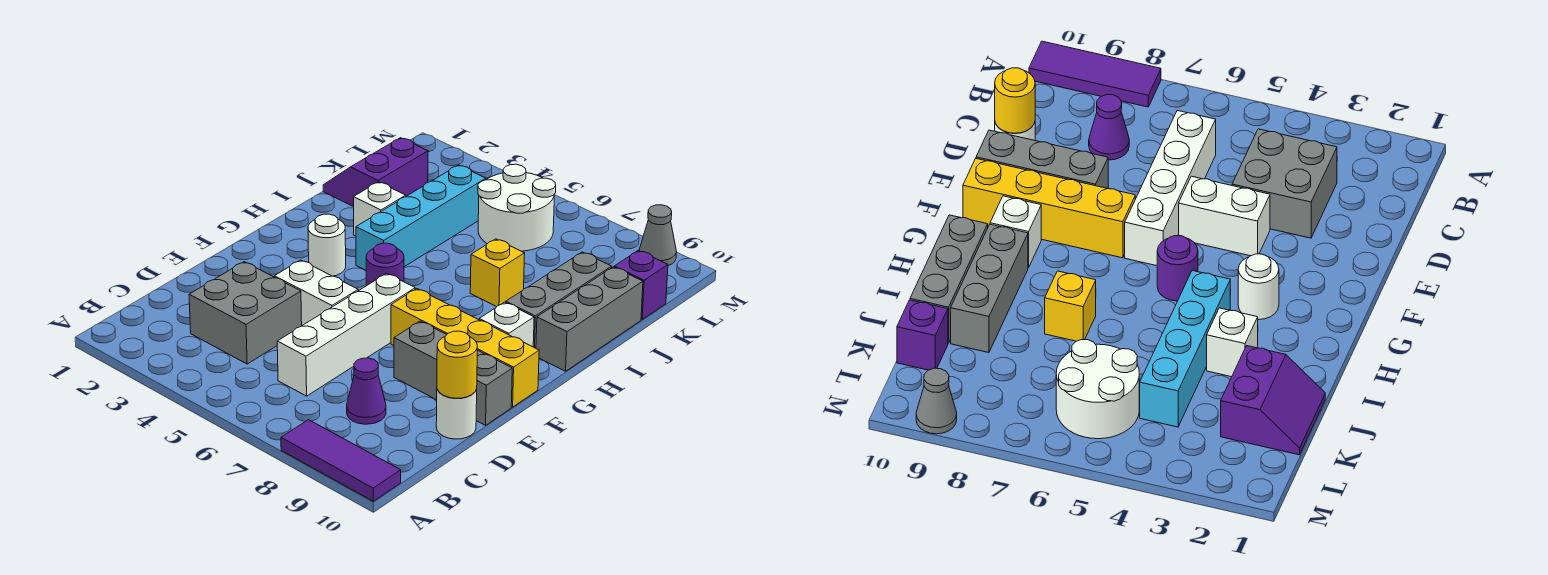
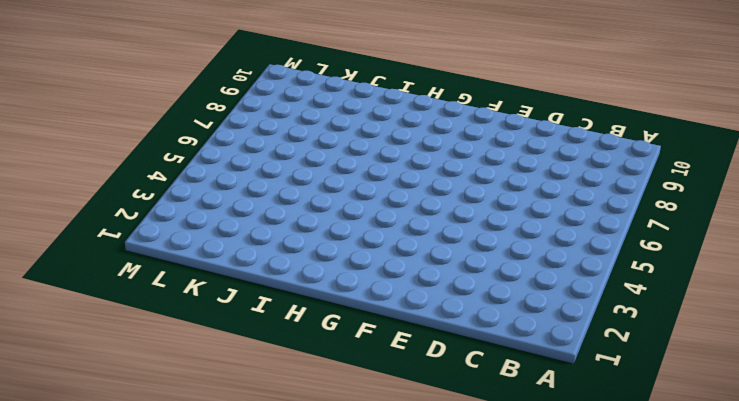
none -> purple tile A8:A10 level 1
none -> grey brick C3:D4 level 1
none -> white brick C6:F6 level 1

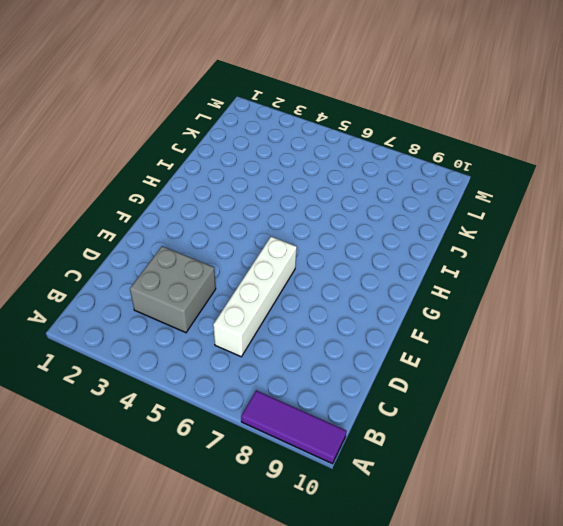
none -> purple cone C8 level 1
none -> white round brick D10 level 1
none -> white brick E4:E5 level 1

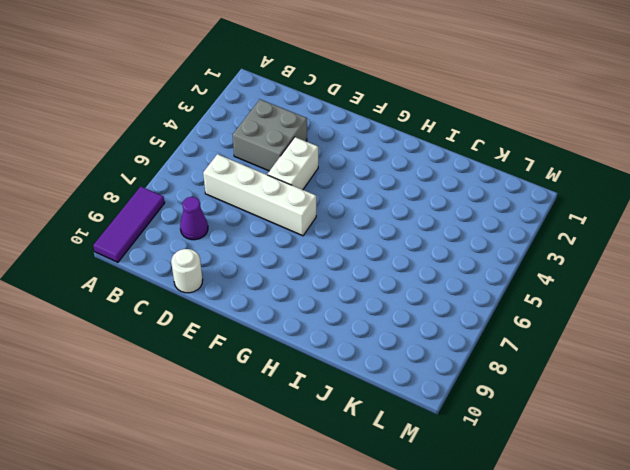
none -> grey brick E8:E10 level 1
none -> yellow brick F7:F10 level 1
none -> white round brick G3 level 1

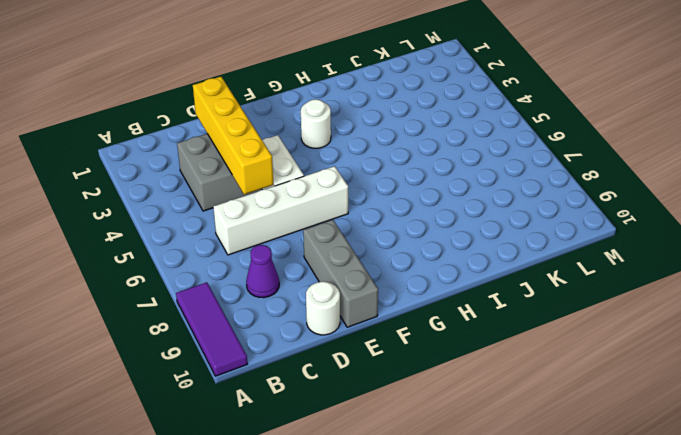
yellow brick D2:D5 level 2 -> yellow brick F7:F10 level 1
none -> purple round brick G5 level 1
none -> white brick G9 level 1
none -> cyan brick H4:K4 level 1

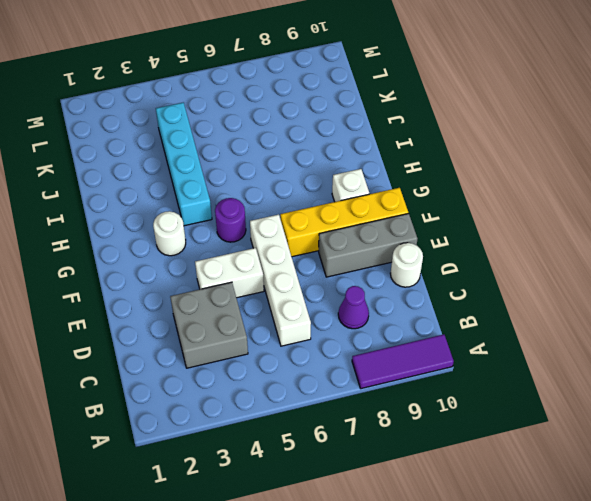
none -> grey brick H9:J9 level 1
none -> grey brick H10:J10 level 1
none -> white brick I3 level 1

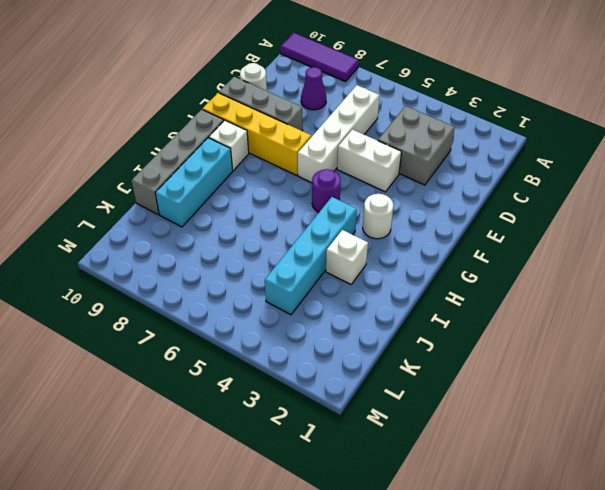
grey brick G10:J10 level 1 -> grey brick H10:J10 level 1
cyan brick H9:J9 level 1 -> grey brick H9:J9 level 1
none -> yellow brick I7 level 1
none -> purple slope J1:K2 level 1 top 2
none -> white round brick K5:L6 level 1

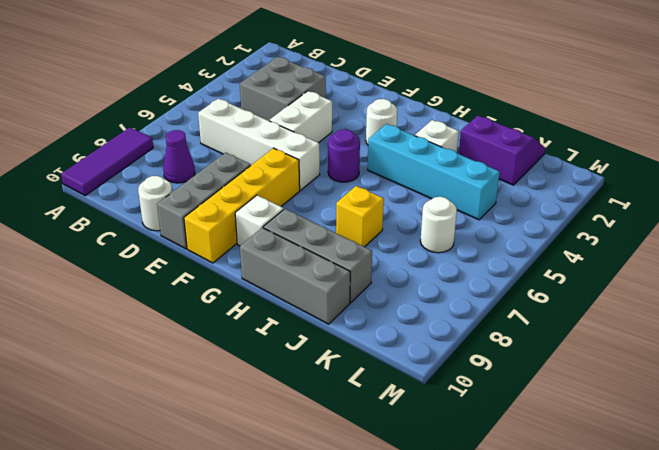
white round brick K6 level 1 -> white round brick K5:L6 level 1
none -> purple brick K10 level 1
none -> grey cone M9 level 1
none -> yellow round brick D10 level 2

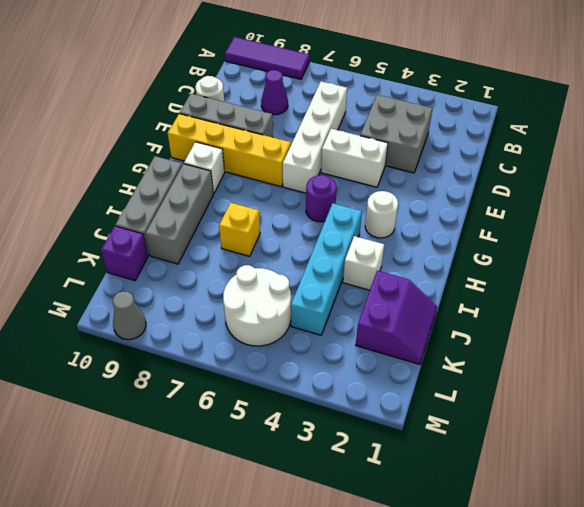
none -> yellow round brick D10 level 2

